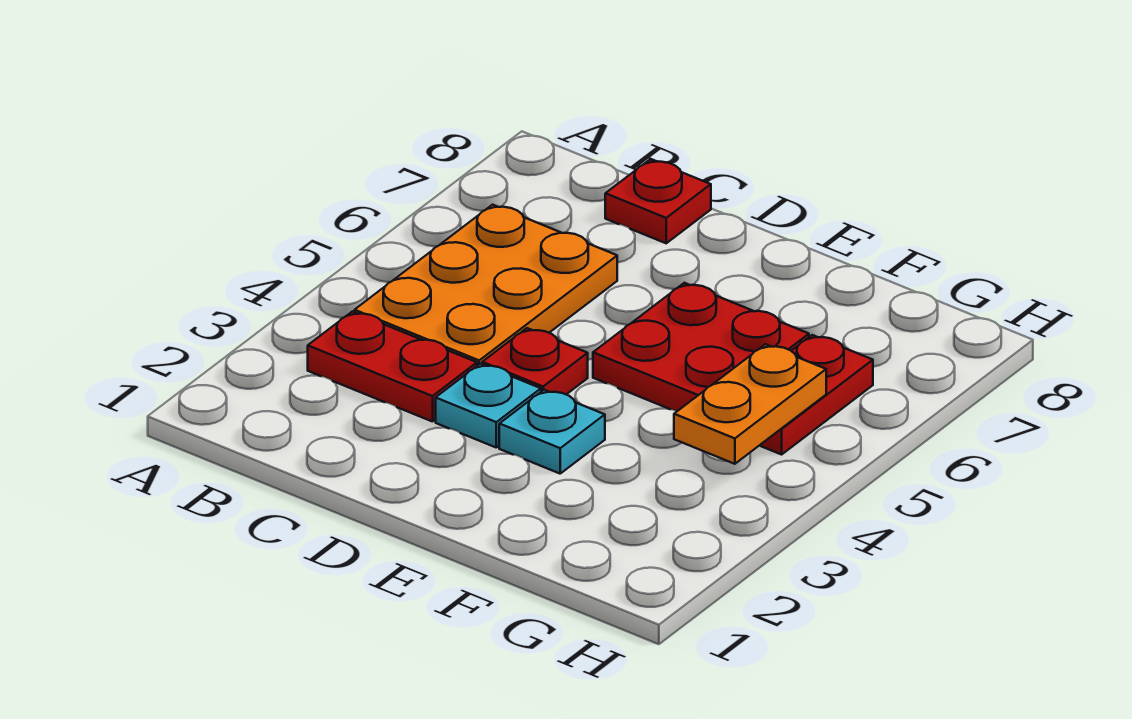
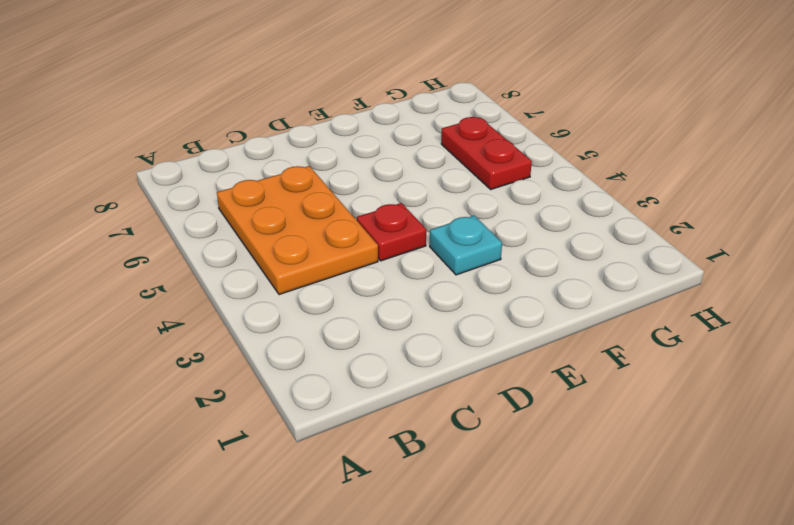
none -> red plate B3:C3 level 1
none -> red plate C8 level 1

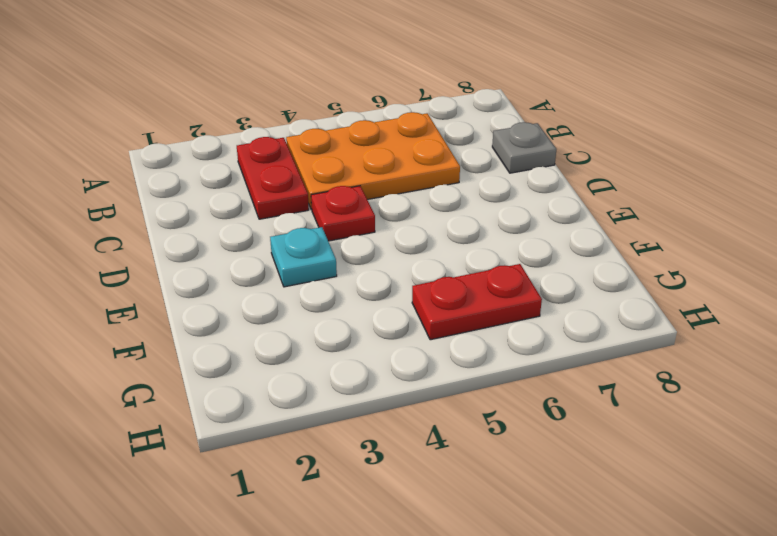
grey plate C8 level 1 -> red plate C8 level 1
none -> cyan plate D3 level 1
none -> red plate E5:F6 level 1

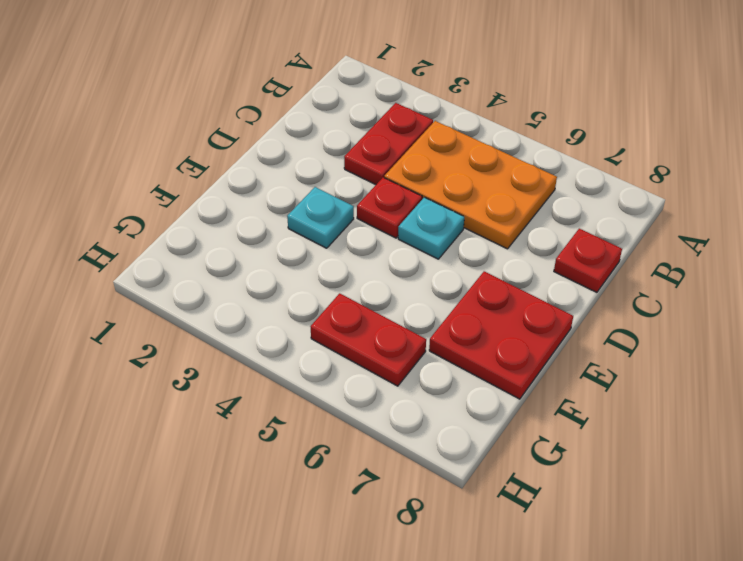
cyan plate D5 level 1 -> cyan plate D3 level 1
red plate E7:F8 level 1 -> red plate E5:F6 level 1
none -> orange plate G4:G5 level 2

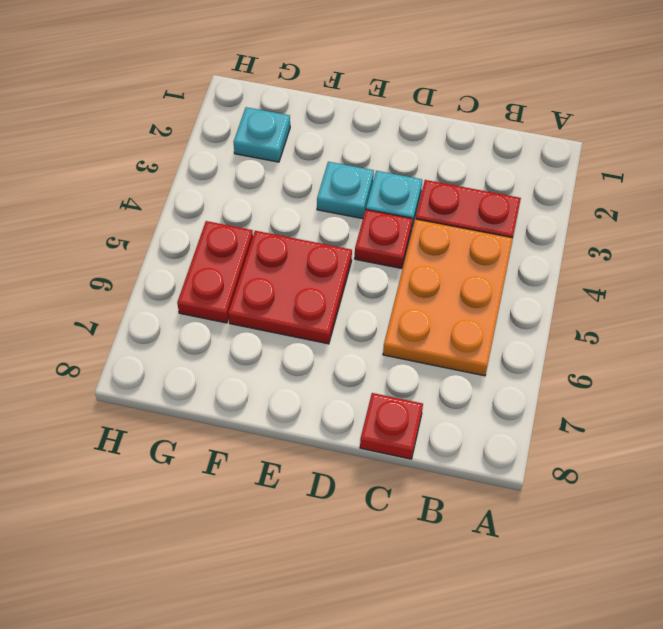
cyan plate G2 level 1 -> none
none -> orange plate G4:G5 level 2

